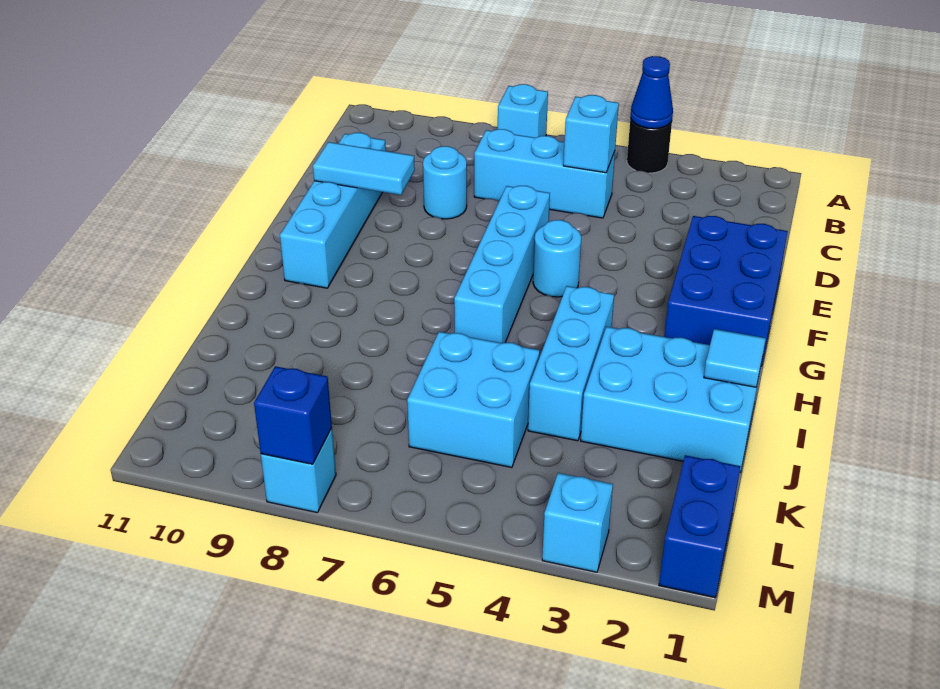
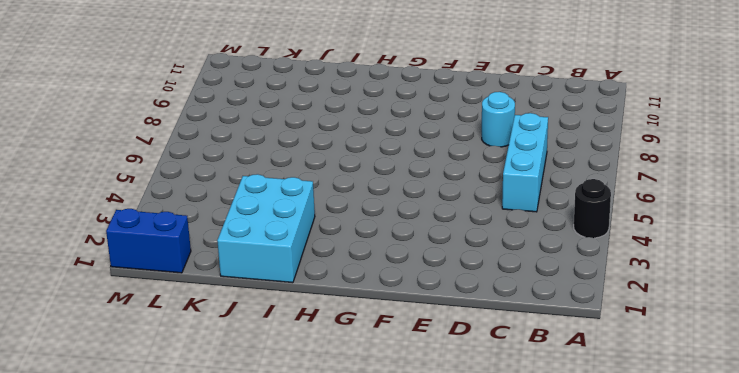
none -> cyan brick A7 level 1
none -> cyan brick D10:G10 level 1
none -> blue brick E1:G2 level 1

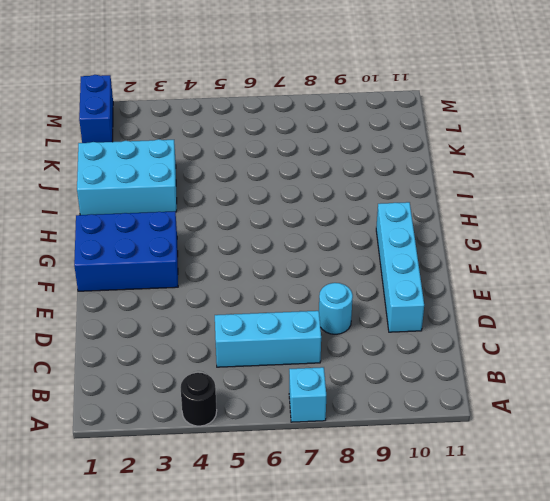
blue brick F1:G3 level 1 -> blue brick E1:G2 level 1
none -> cyan brick E6:H6 level 1
none -> cyan round brick F5 level 1
none -> cyan brick H4:J4 level 1

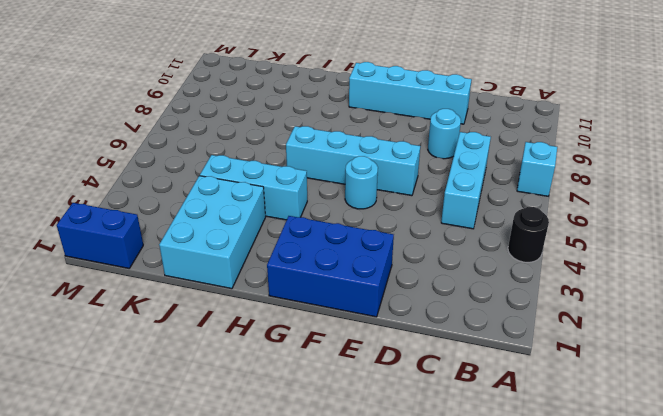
none -> cyan brick J5:K6 level 1
none -> cyan brick M3 level 1
none -> cyan brick M8 level 1

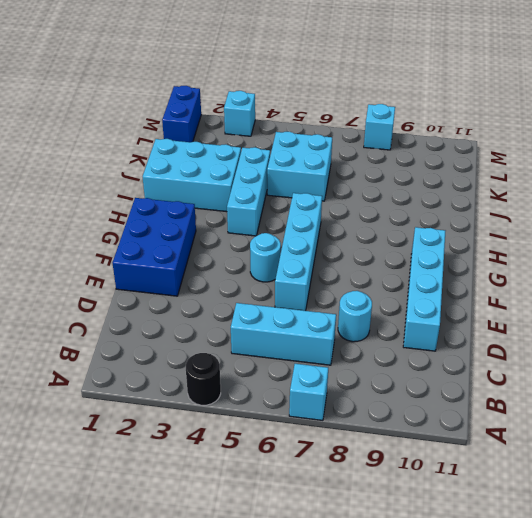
none -> blue cone A4 level 2
none -> cyan brick C5 level 2
none -> cyan tile E9:E10 level 2

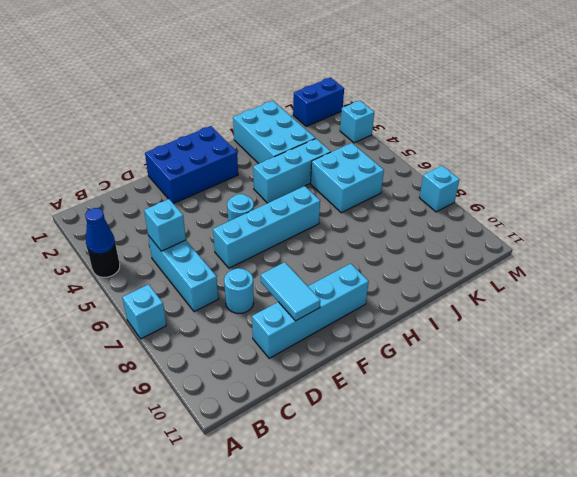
none -> cyan tile I1 level 2
none -> blue brick M8 level 2

